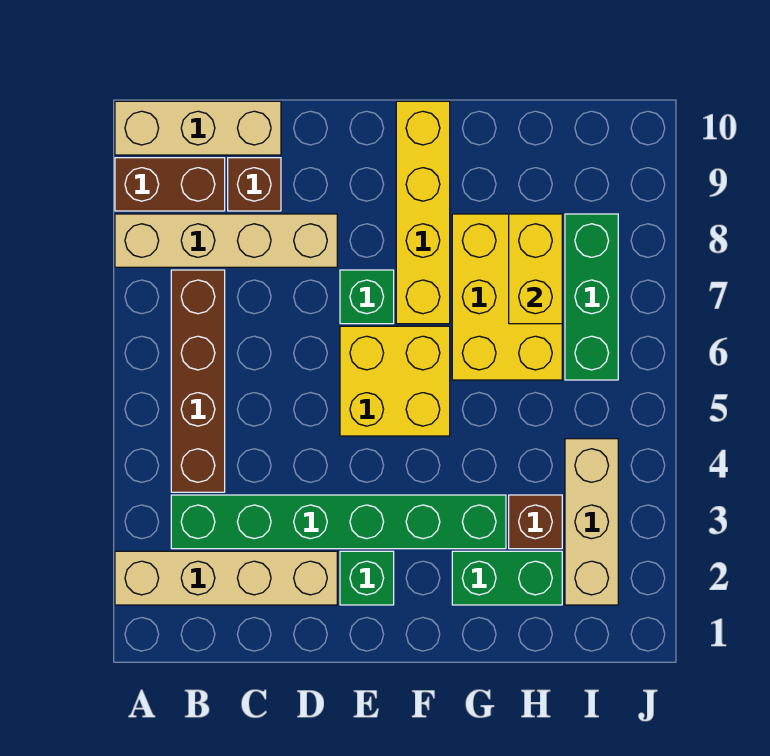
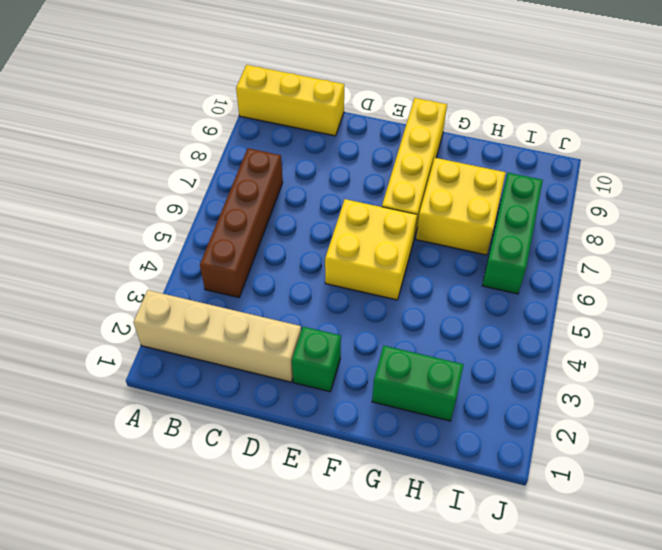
yellow brick A10:C10 level 1 -> tan brick A10:C10 level 1
yellow brick G7:H8 level 1 -> yellow brick G6:H8 level 1
none -> tan brick A8:D8 level 1
none -> brown brick A9:B9 level 1
none -> green brick B3:G3 level 1

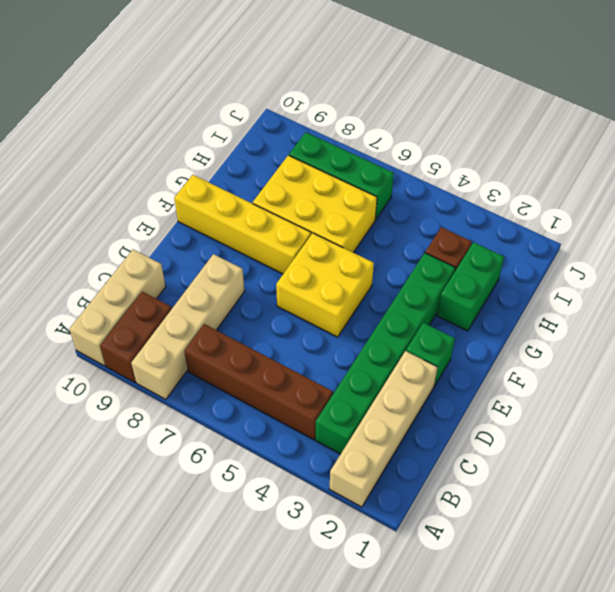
none -> brown brick C9 level 1
none -> green brick E7 level 1
none -> tan brick I2:I4 level 1

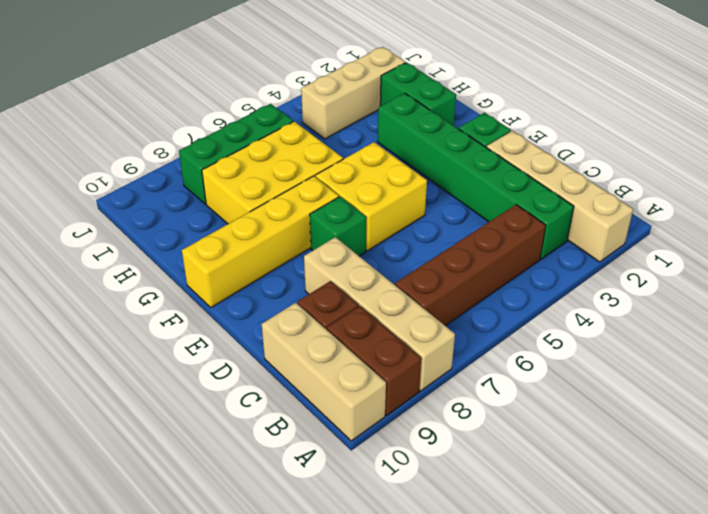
none -> brown brick H3 level 1
none -> yellow brick H7:H8 level 2

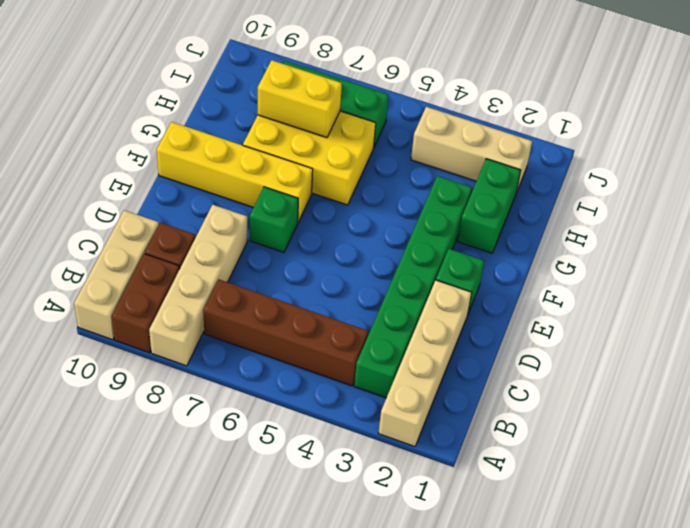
none -> yellow brick E5:F6 level 1
none -> brown brick H3 level 1

